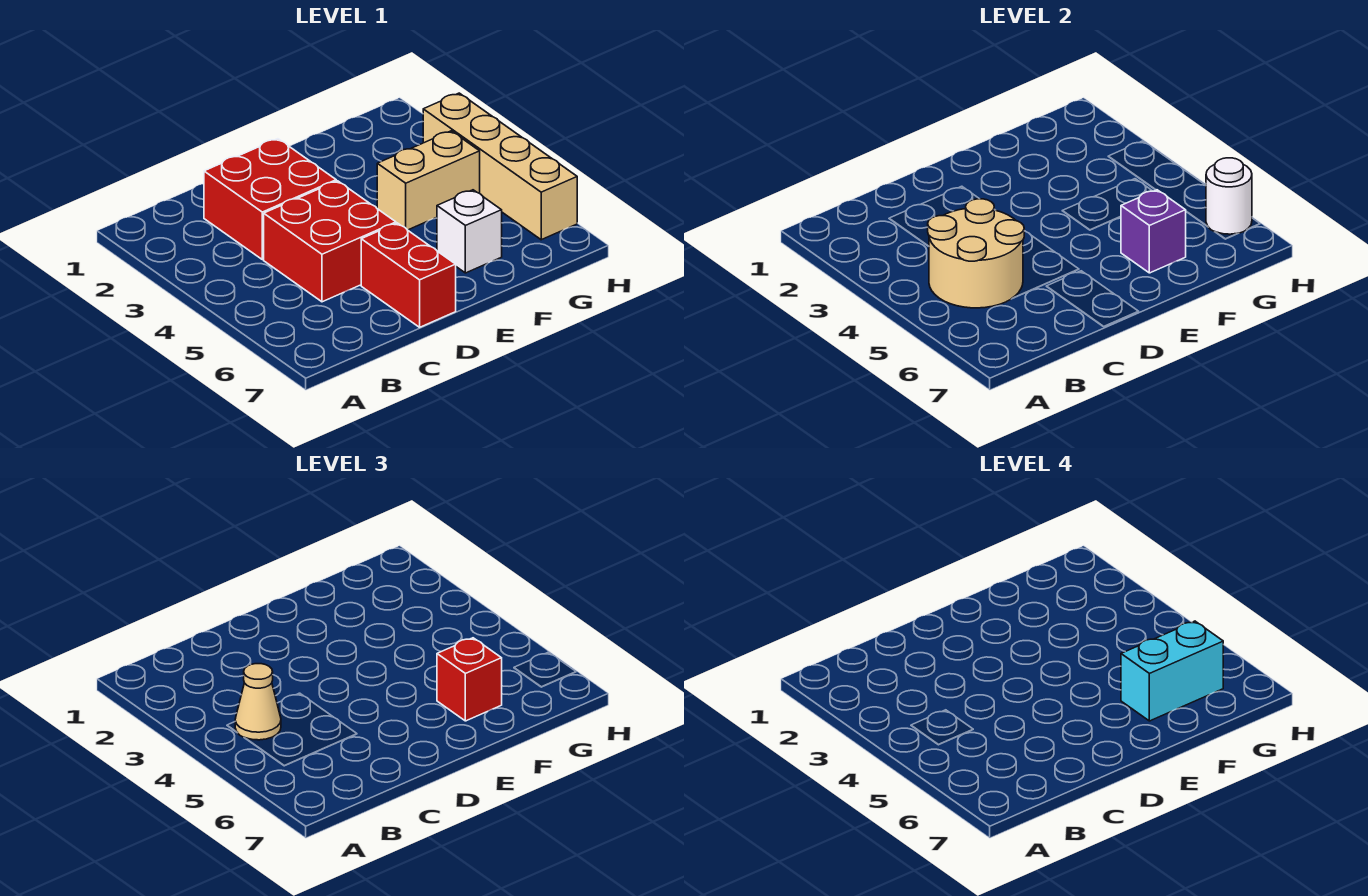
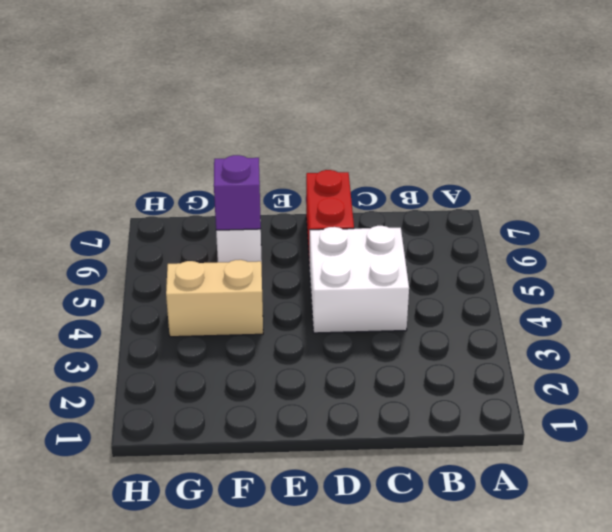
white brick C4:D5 level 1 -> red brick C4:D5 level 1
none -> red brick C2:D3 level 1
none -> tan brick H3:H6 level 1
none -> tan round brick B4:C5 level 2

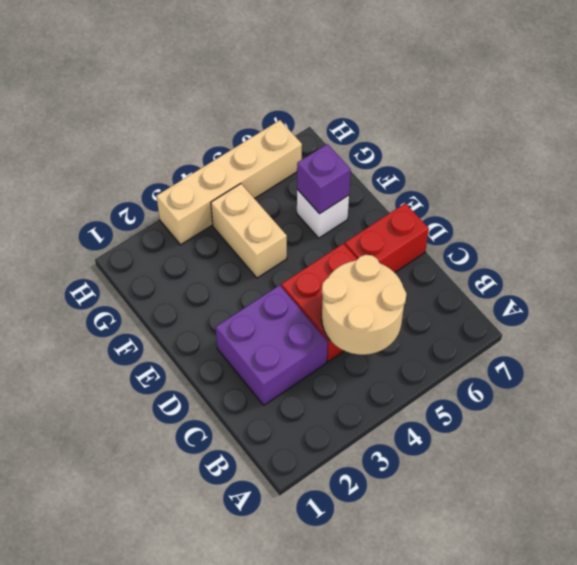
purple brick C2:D3 level 1 -> red brick C2:D3 level 1
none -> white round brick H6 level 2
none -> tan cone B4 level 3
none -> red brick F6 level 3

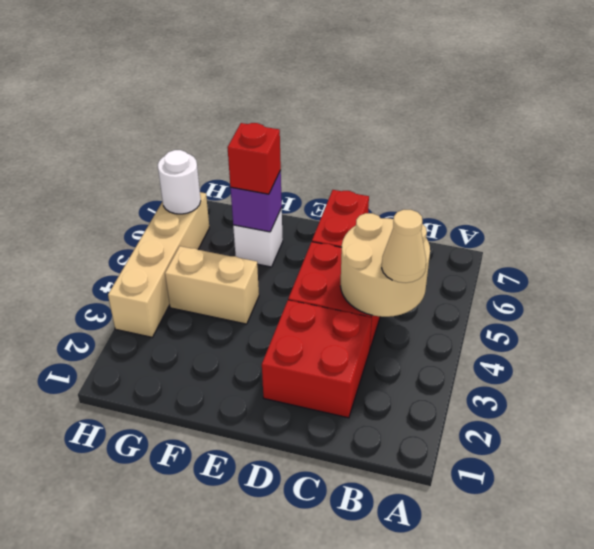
none -> cyan brick F6:G6 level 4

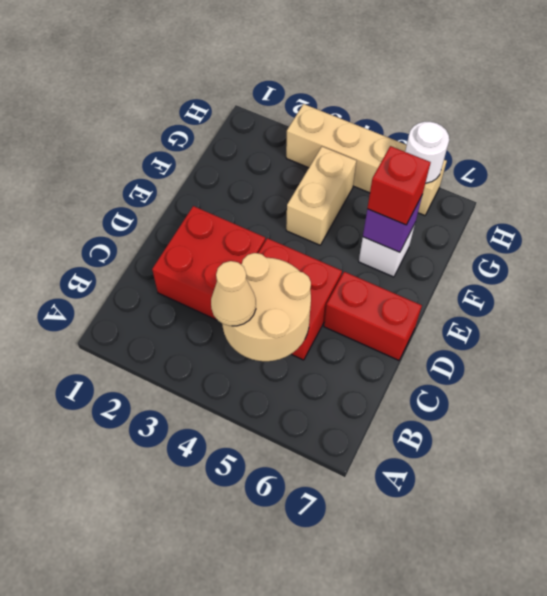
none -> cyan brick F6:G6 level 4

